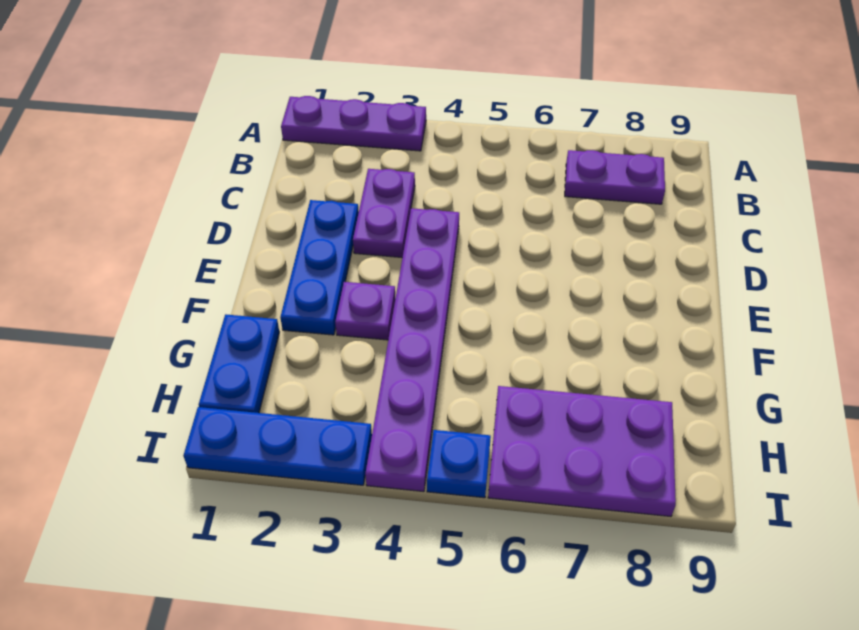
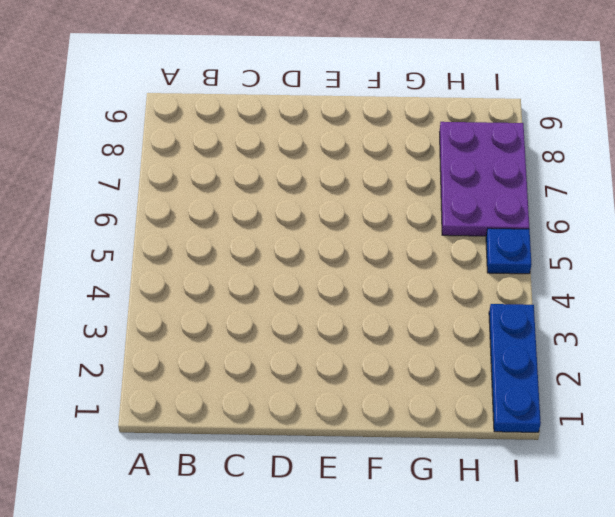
none -> purple plate A1:A3 level 1
none -> purple plate B7:B8 level 1

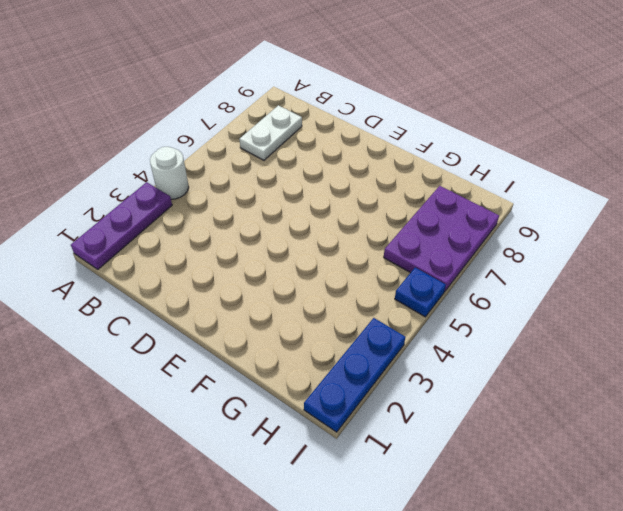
white round brick A4 level 1 -> none
white plate B7:B8 level 1 -> purple plate B7:B8 level 1
none -> purple plate C3:D3 level 1
none -> blue plate D2:F2 level 1

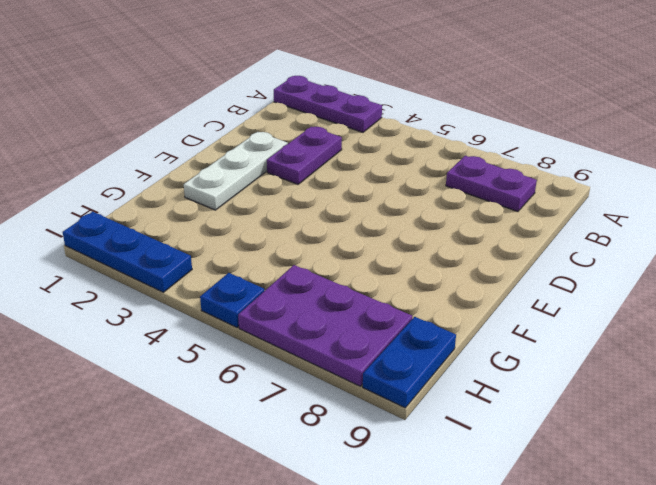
white plate D2:F2 level 1 -> blue plate D2:F2 level 1
blue plate H9:I9 level 1 -> blue plate G1:H1 level 1
none -> purple plate D4:I4 level 1
none -> purple plate F3 level 1

